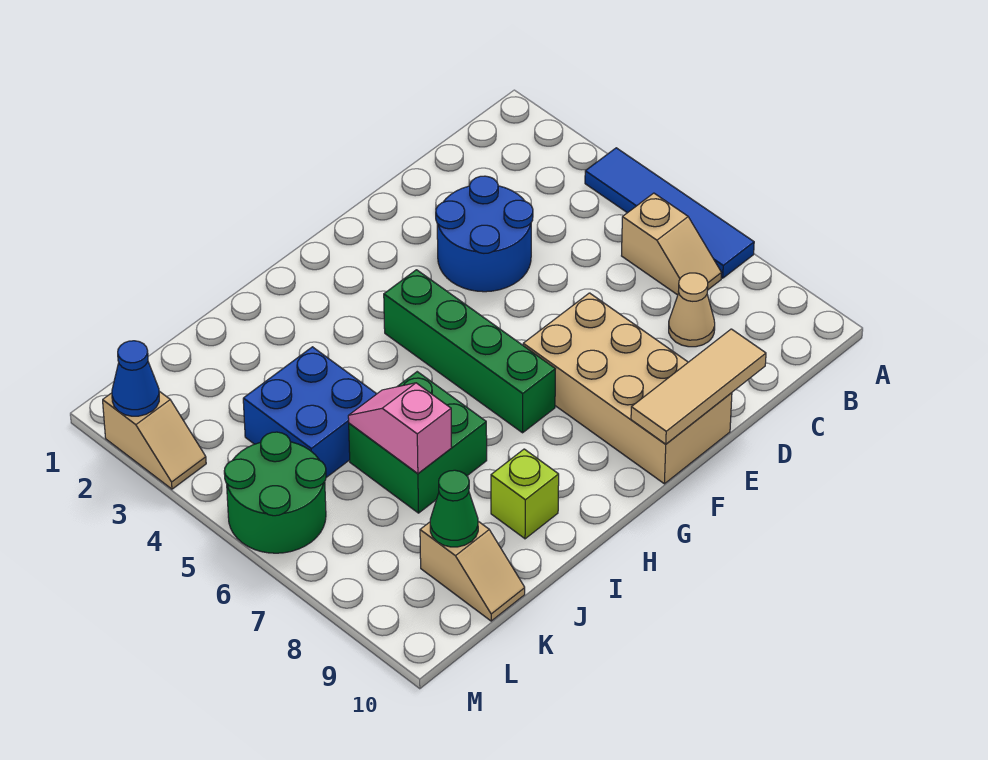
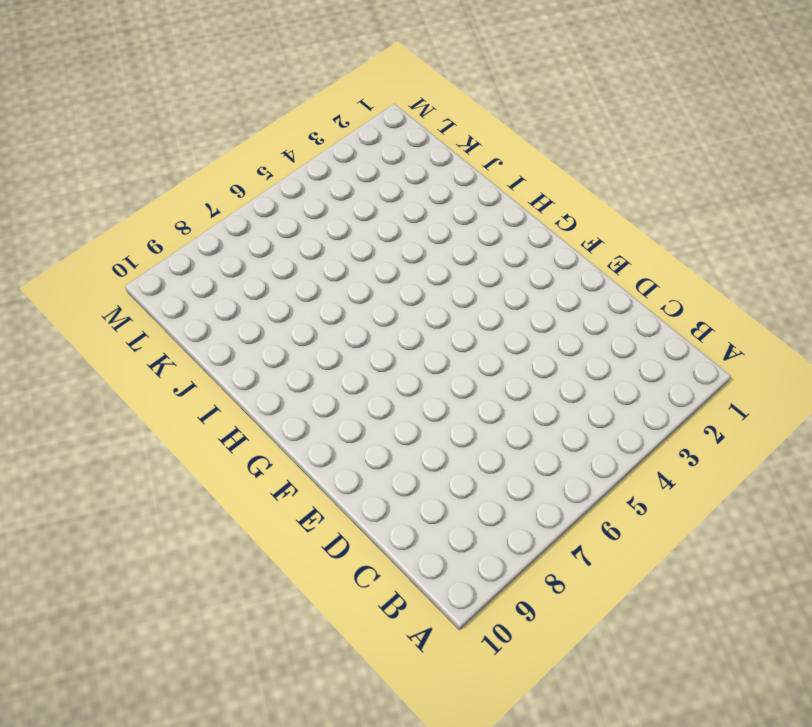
none -> blue tile A4:A7 level 1
none -> tan slope B6:B7 level 1 top 6
none -> tan cone C8 level 1

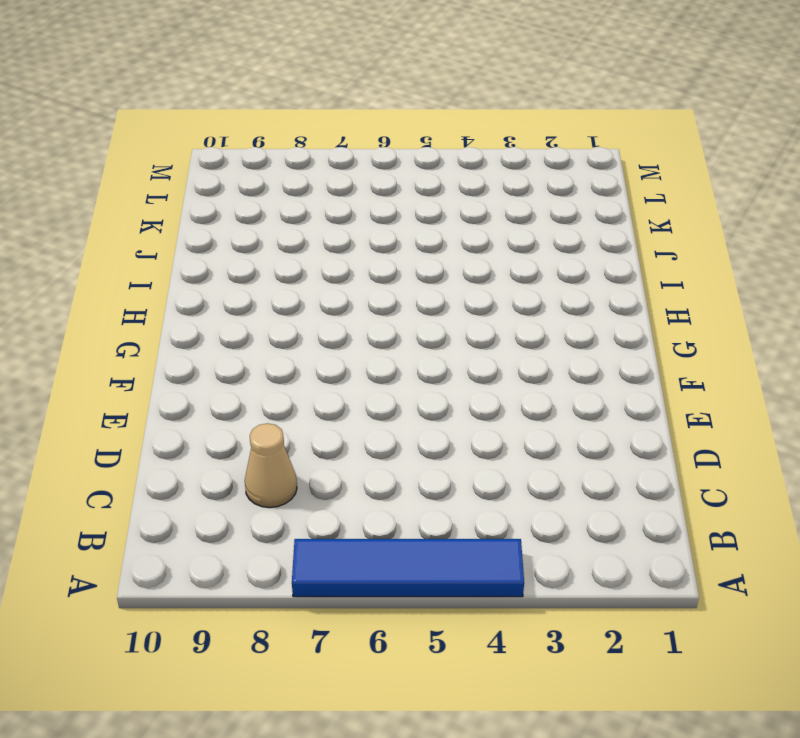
none -> tan slope B6:B7 level 1 top 6
none -> blue round brick D3:E4 level 1
none -> tan brick E7:F10 level 1

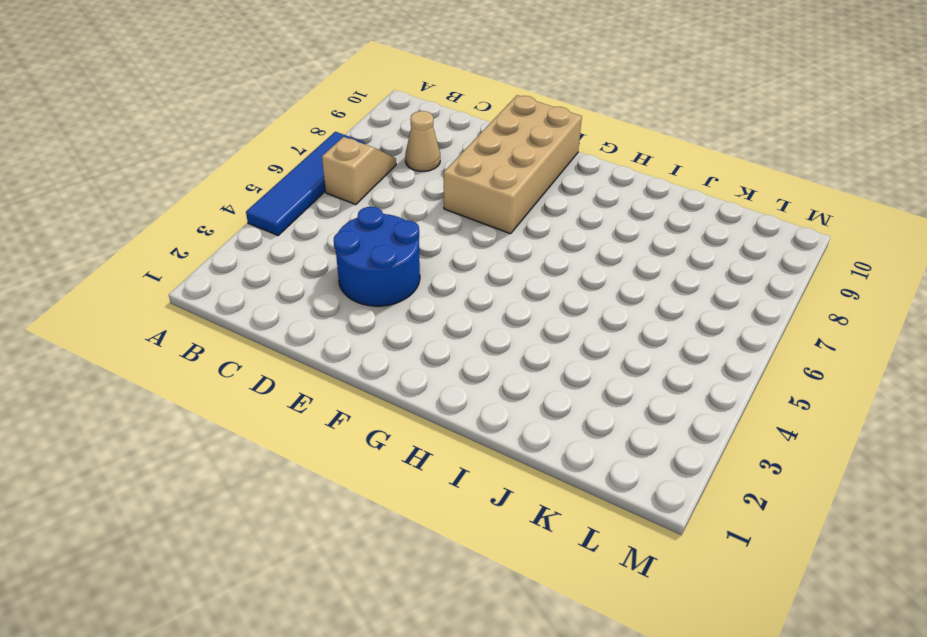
none -> green brick G4:G7 level 1
none -> green brick I6:J7 level 1
none -> lime brick I9 level 1

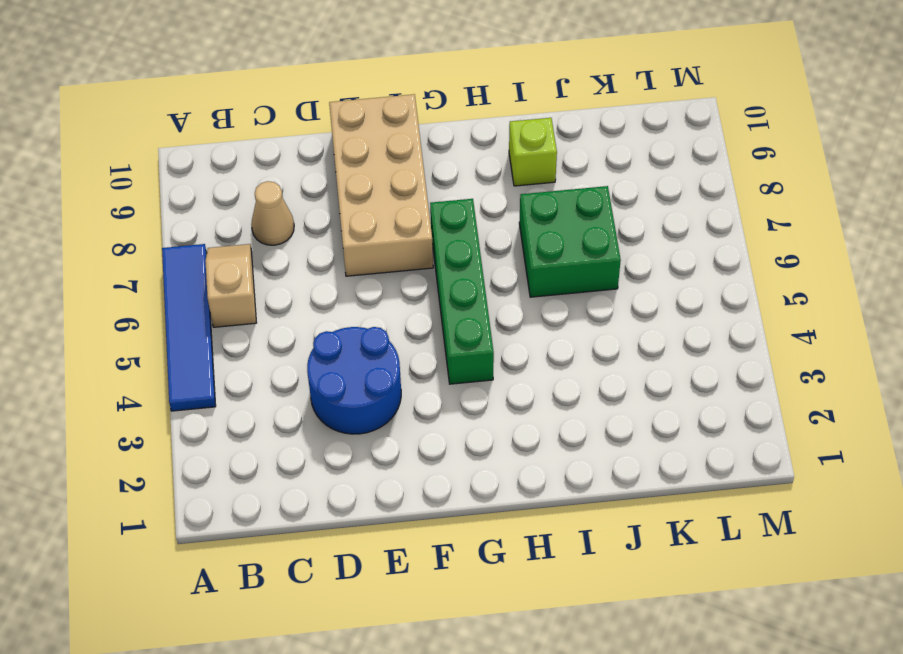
none -> blue brick J4:K5 level 1
none -> tan slope K9:K10 level 1 top 9
none -> green round brick L5:M6 level 1

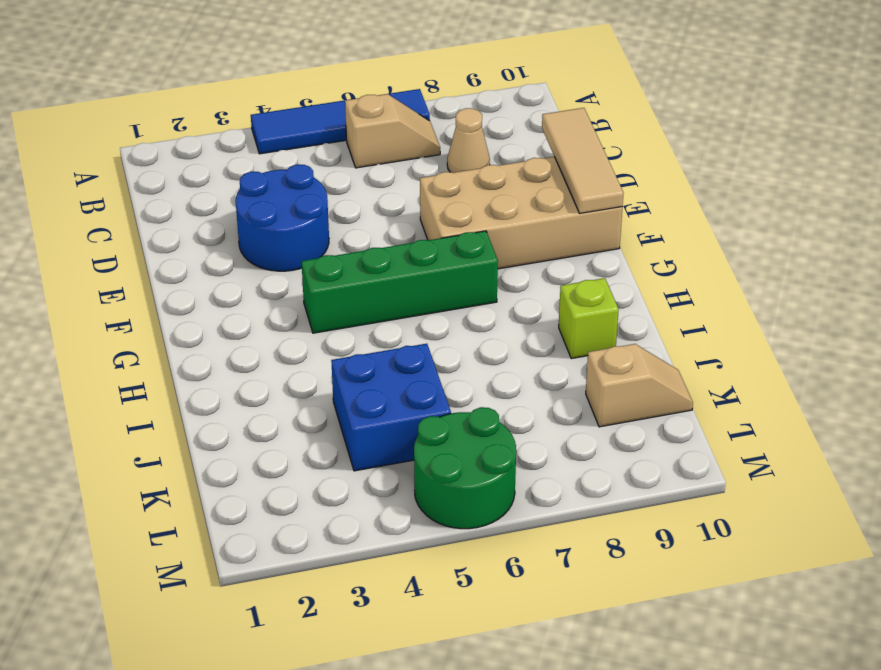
none -> green brick I6:J7 level 1
none -> tan slope M2:M3 level 1 top 2
none -> pink slope J6:J7 level 2 top 7

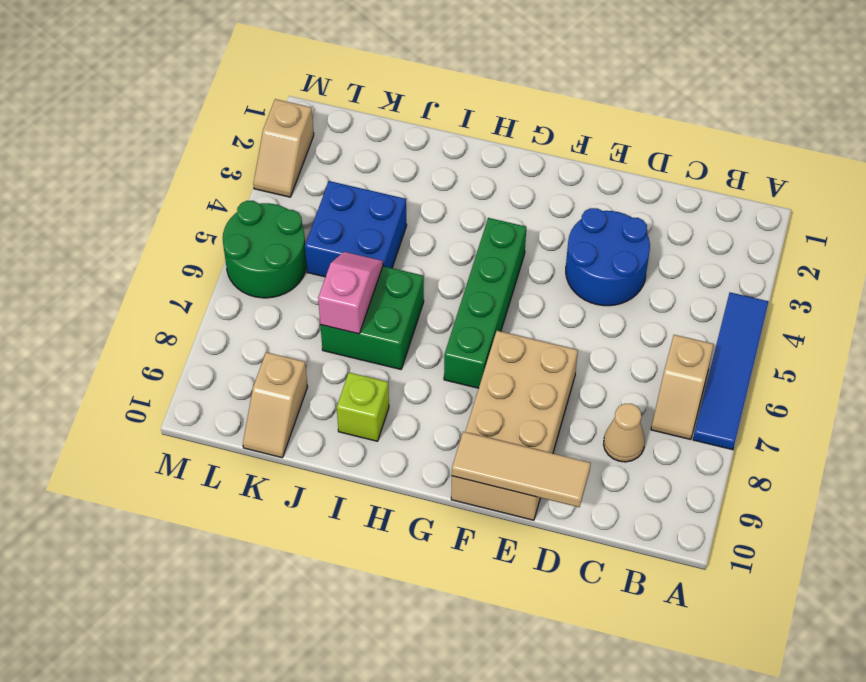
none -> green cone K9 level 2
none -> blue cone M2 level 2

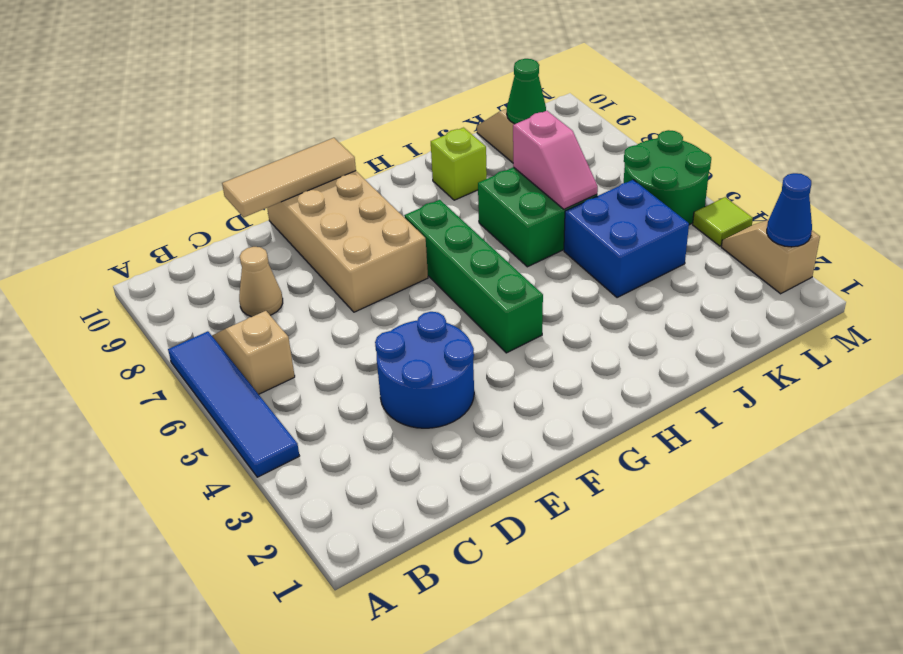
lime tile M4 level 1 -> none

